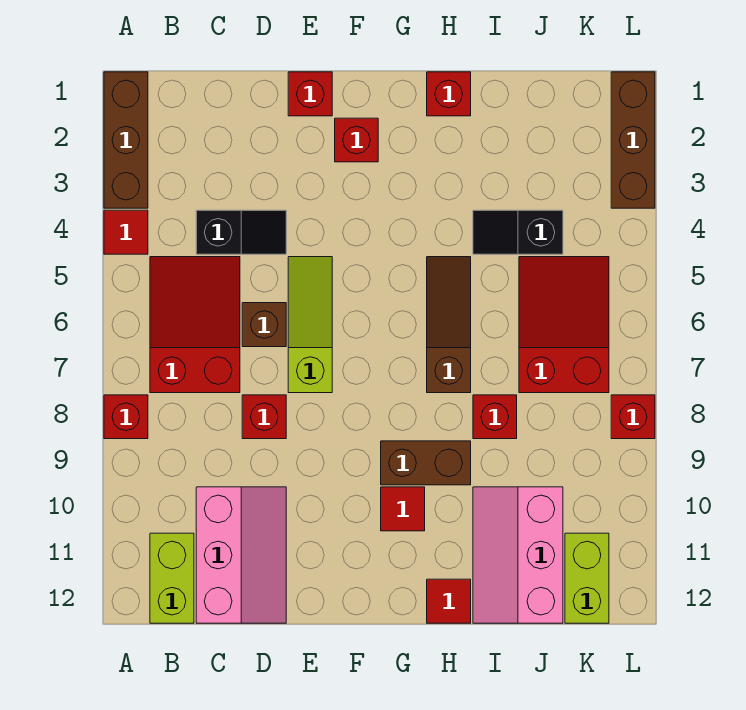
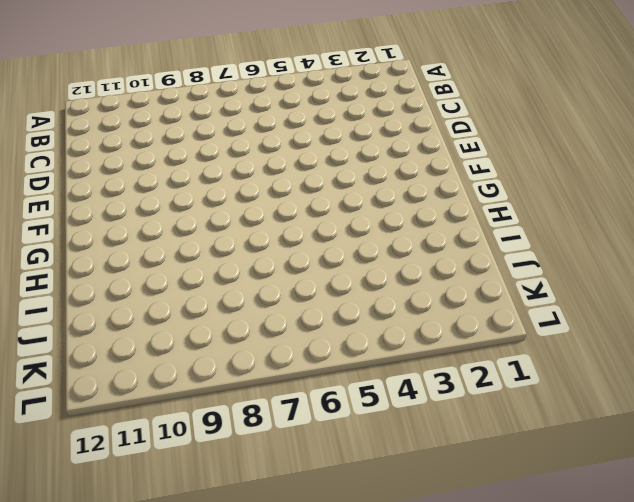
none -> brown brick A1:A3 level 1
none -> red tile A4 level 1
none -> red brick A8 level 1

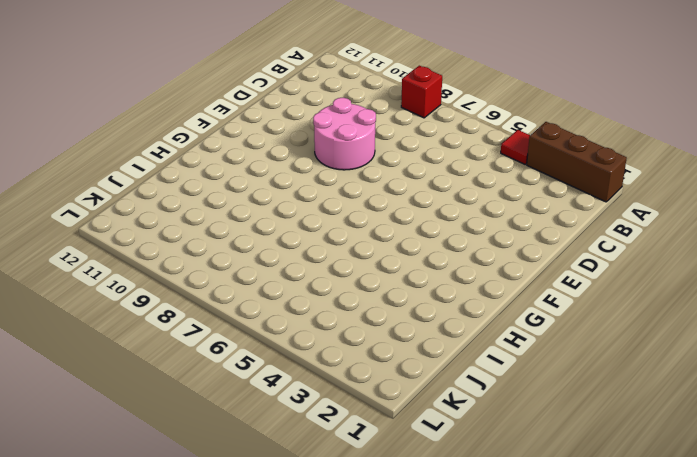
pink round brick D8:E9 level 1 -> red brick D8 level 1
none -> red slope B5:C7 level 1 top 7
none -> lime brick B11:B12 level 1
none -> black slope C4:D4 level 1 top C

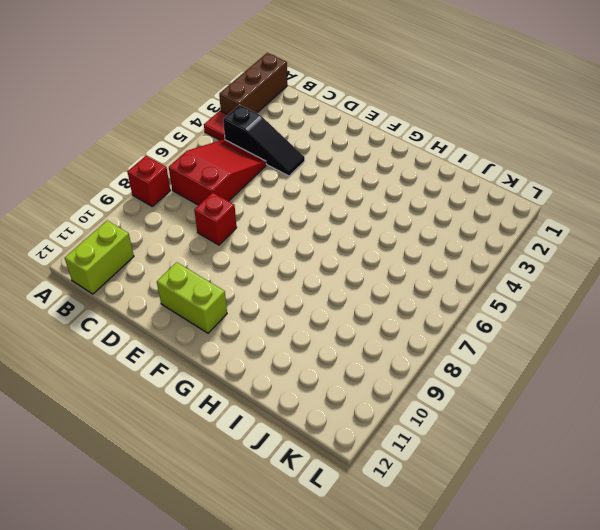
black slope B4:D4 level 1 top B -> black slope C4:D4 level 1 top C
lime brick E11:F11 level 1 -> lime brick K11:K12 level 1
none -> pink slope C10:D12 level 1 top C
none -> brown brick D6 level 1
none -> red brick E1 level 1

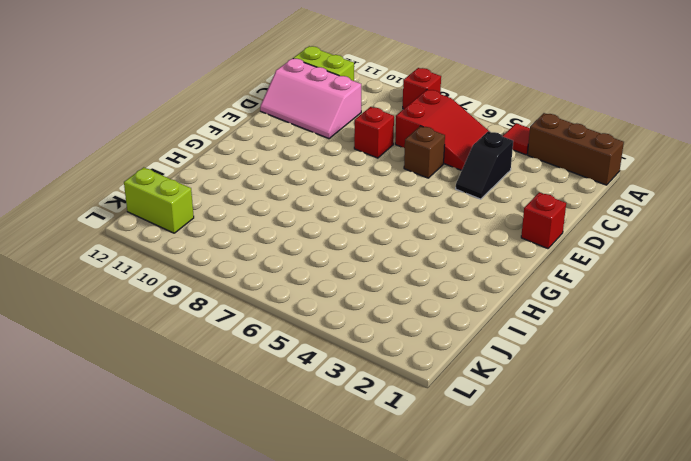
none -> lime slope E5:E7 level 1 top 7
none -> red brick F2 level 1
none -> brown brick G9:H9 level 1

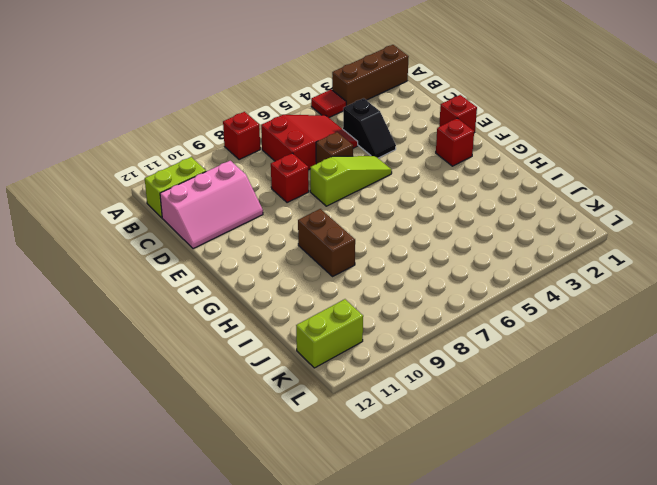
none -> red tile G10 level 1
none -> red brick H1 level 1
none -> brown slope H5:H7 level 1 top 7

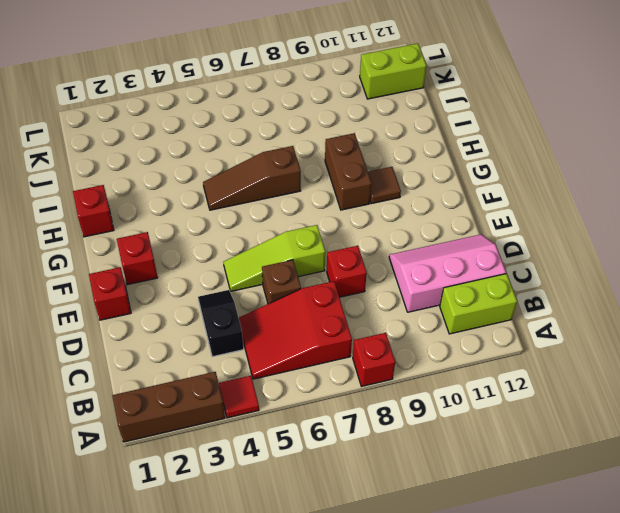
brown tile G10 level 1 -> red tile G10 level 1
none -> red tile H12 level 1
none -> black slope I4:J4 level 1 top J
none -> red brick I8 level 1

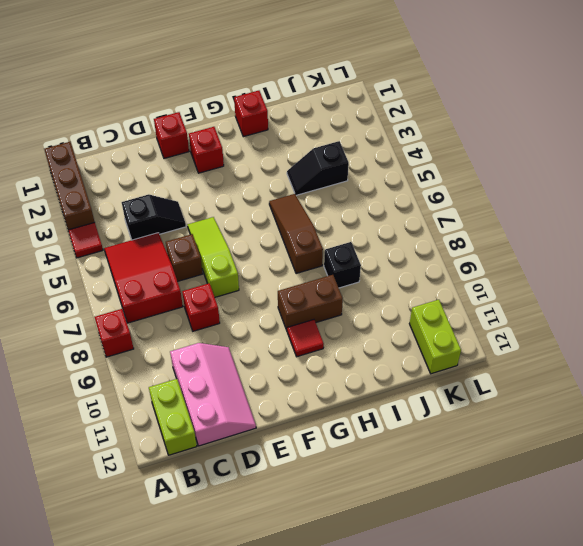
black brick I8 level 1 -> red brick I8 level 1
none -> red tile H12 level 1
none -> pink slope I10:J12 level 1 top J
none -> red slope J5:K7 level 1 top 7

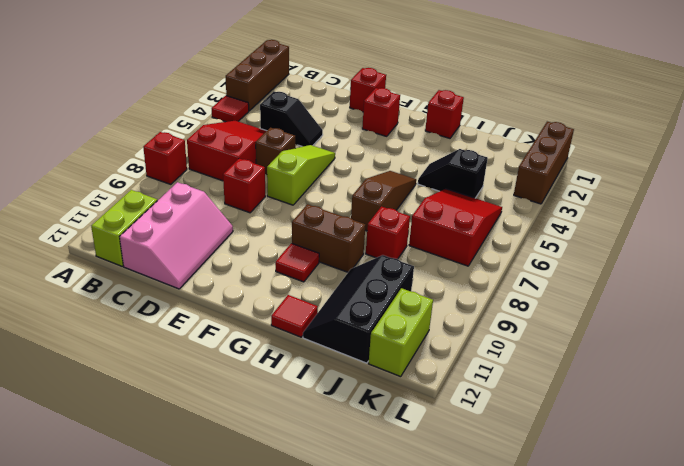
black slope I10:J12 level 1 top J -> pink slope I10:J12 level 1 top J
none -> red brick L8 level 1

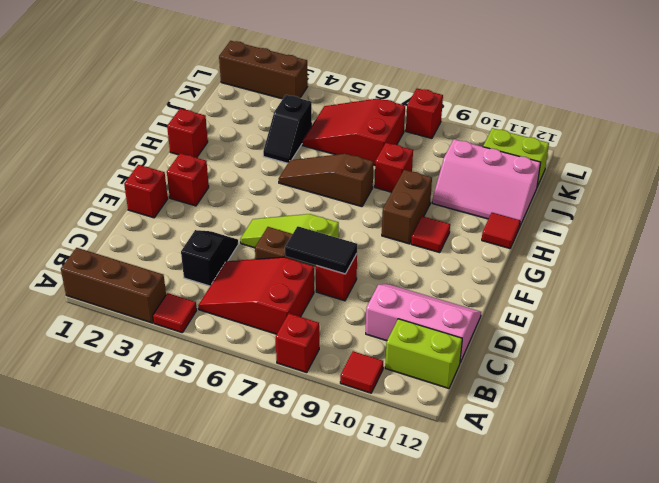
red tile A10 level 1 -> none
black tile D7:D8 level 2 -> none

